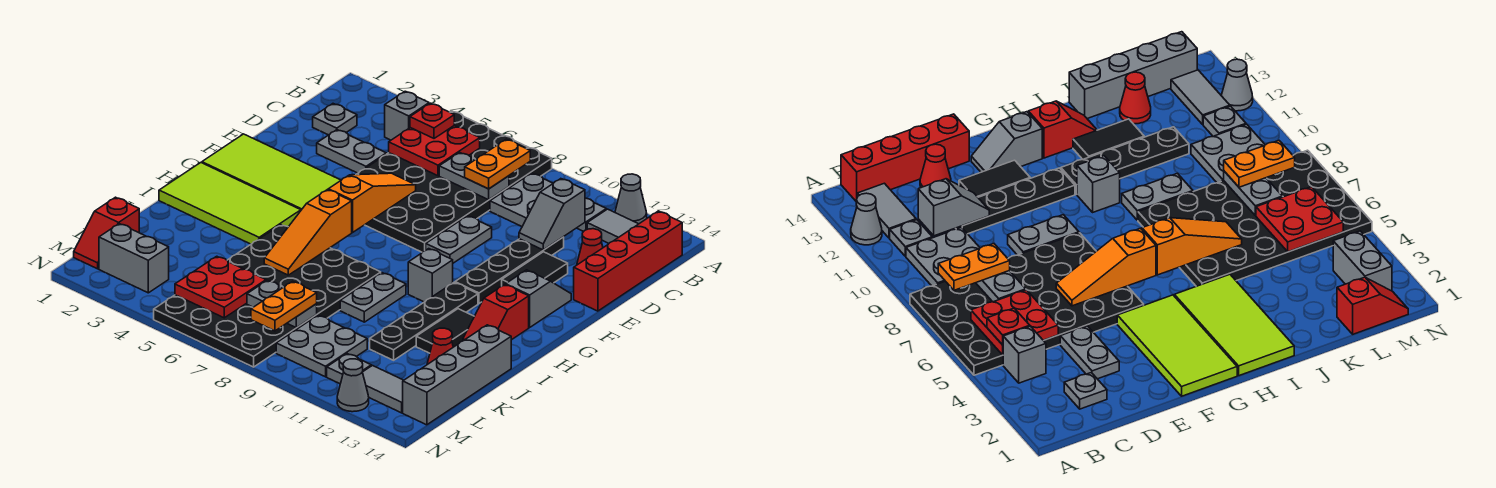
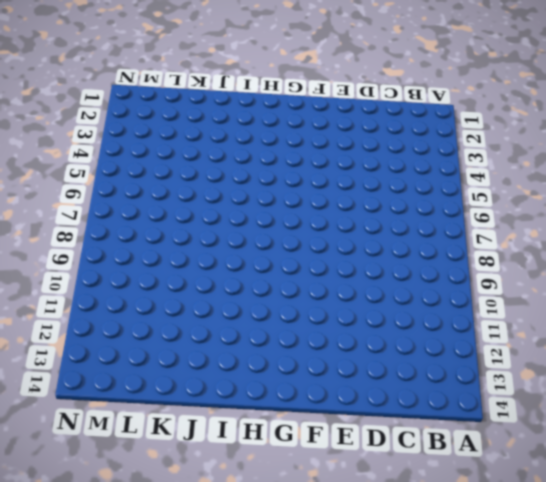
none -> black plate A5:F8 level 1
none -> grey cone A12 level 1
none -> grey brick B4 level 1
none -> grey plate B9:C10 level 1

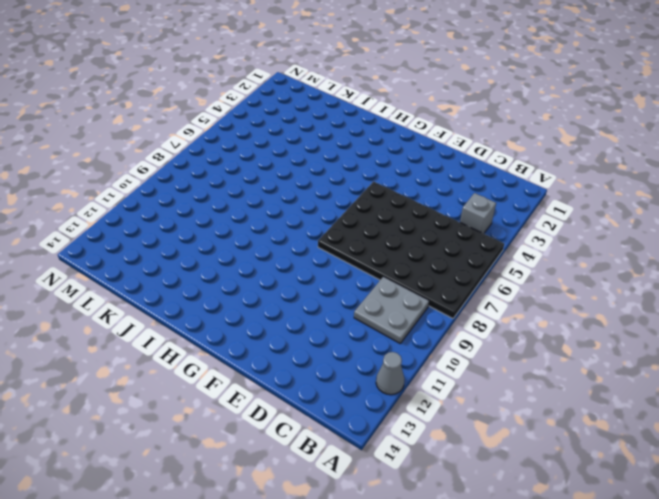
none -> grey plate B11 level 1
none -> grey tile B12:B13 level 1
none -> red brick B14:E14 level 1
none -> grey plate C2 level 1

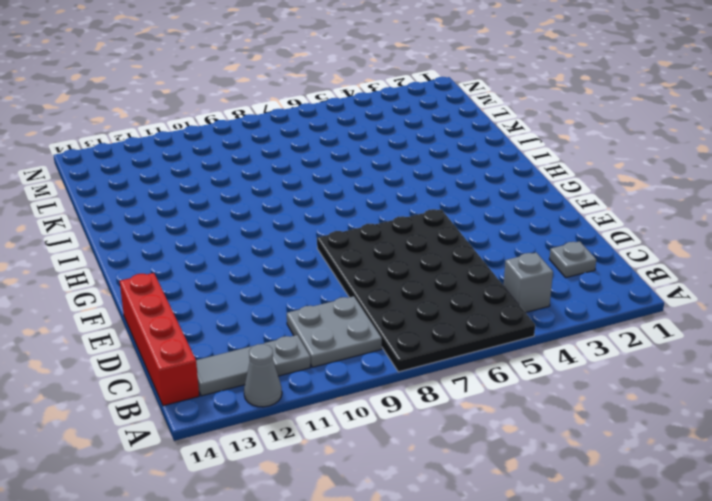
none -> grey plate D3:D4 level 1
none -> black plate D11:G11 level 1
none -> red cone D13 level 1
none -> grey plate E9:F9 level 1

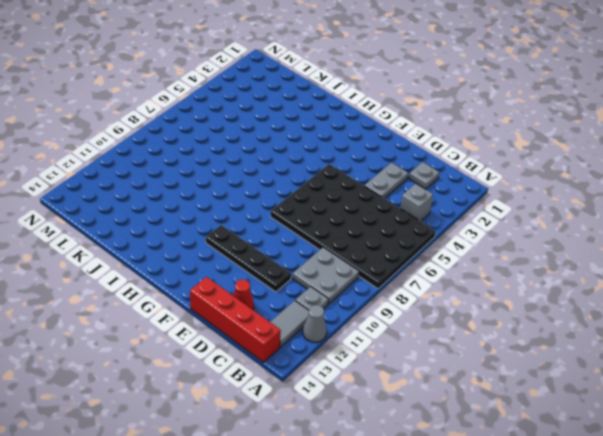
none -> grey plate E9:F9 level 1
none -> black tile E12:F12 level 1
none -> lime tile F1:G4 level 1
none -> grey slope F13:G13 level 1 top G

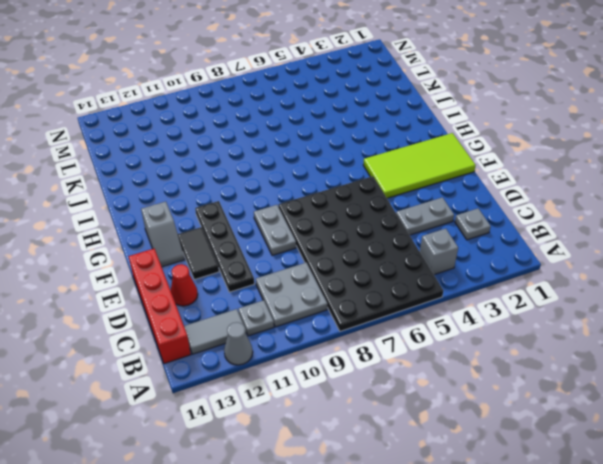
none -> lime tile H1:I4 level 1
none -> grey brick H10 level 1
none -> black plate H11:K11 level 1
none -> red slope H13:I13 level 1 top H

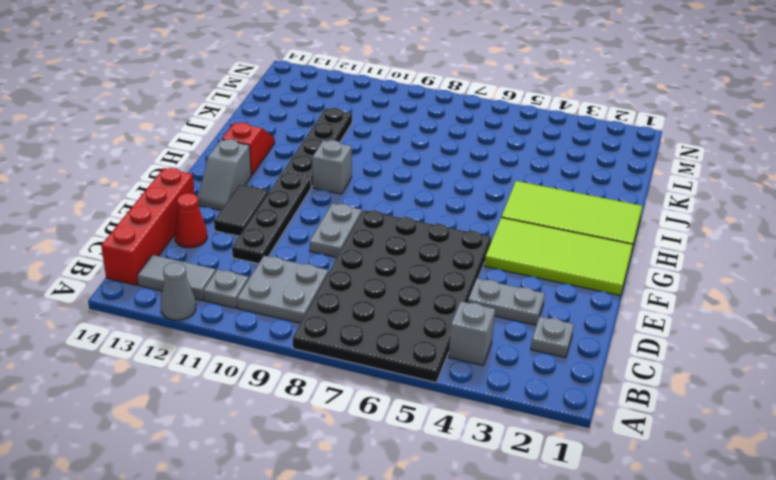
none -> black plate I5:N8 level 1
none -> grey plate I9:J9 level 1
none -> black tile I12:J12 level 1
none -> grey brick J14:M14 level 1

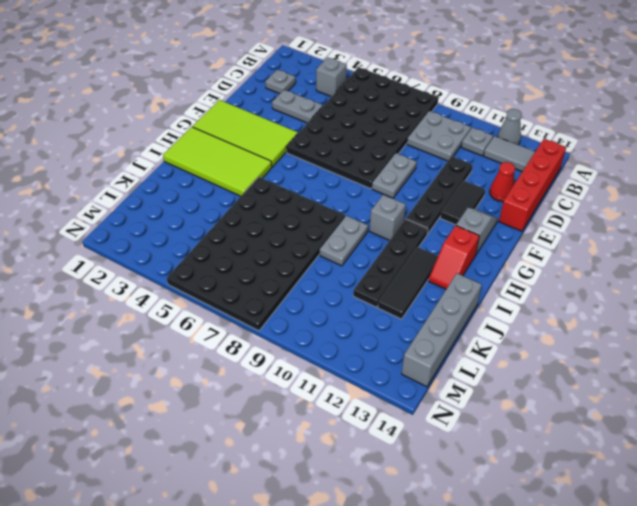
black tile I12:K12 level 1 -> black tile I12:J12 level 1
none -> red cone K13 level 1
none -> red slope L1:M1 level 1 top L
none -> grey plate L9:M10 level 1
none -> grey brick M2:M3 level 1

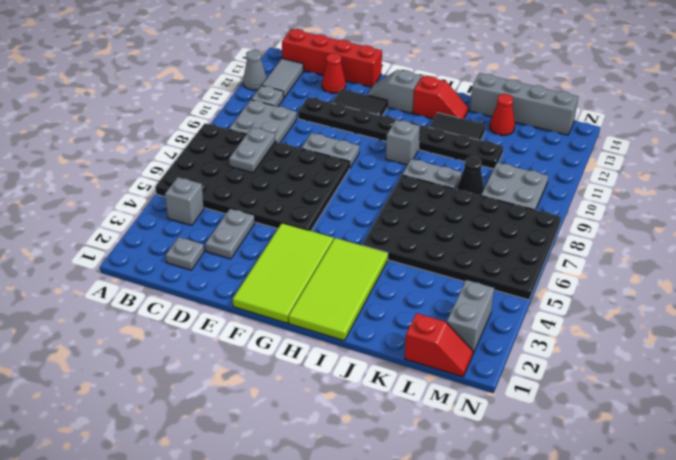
black cone K9 level 1 -> none
none -> grey plate M11 level 1
none -> grey tile M12:M13 level 1
none -> grey cone N12 level 1
none -> red plate B5:C6 level 2

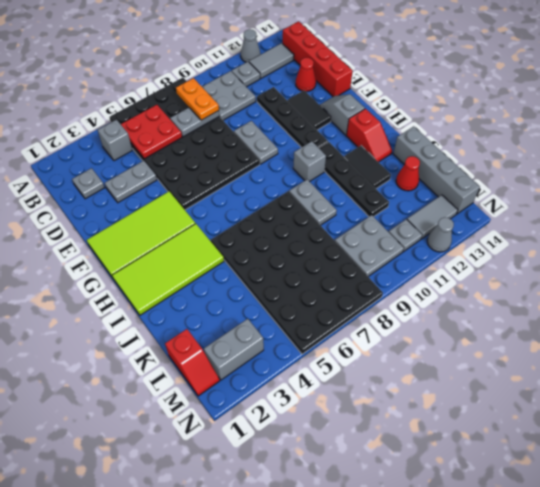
none -> grey slope C11:D11 level 2 top C
none -> orange slope E6:G6 level 2 top G
none -> orange slope H6:J6 level 2 top H
none -> red plate L5:M6 level 2

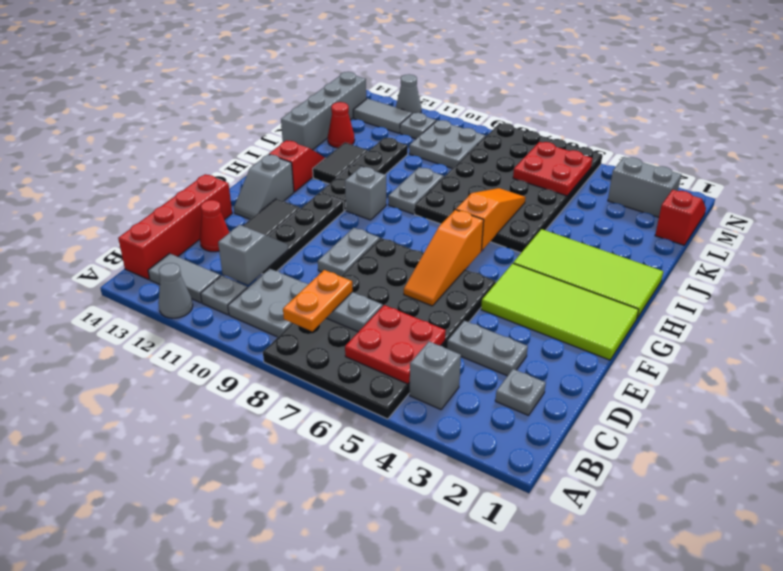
none -> grey plate L7:L8 level 2
none -> red plate B5 level 3
none -> orange plate L8:M8 level 3

